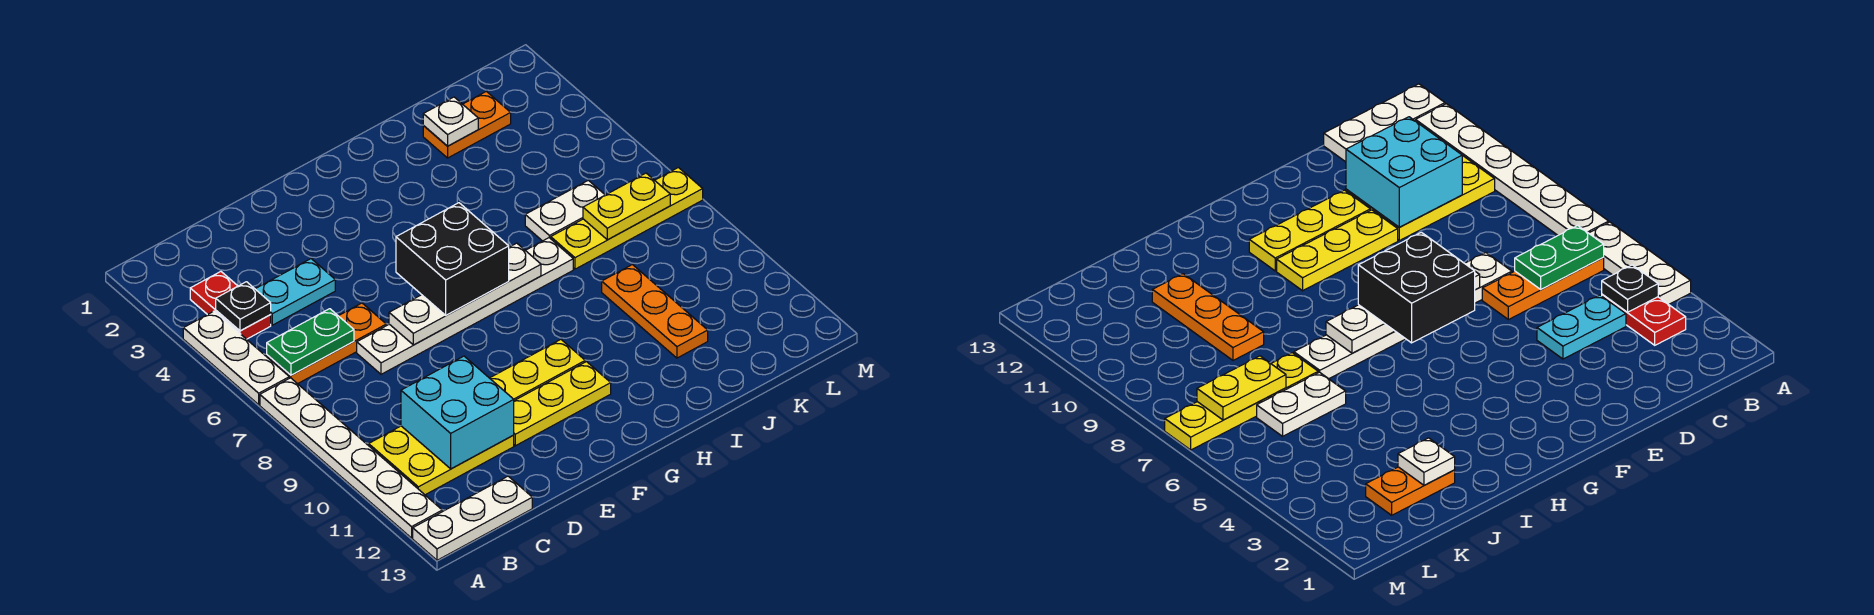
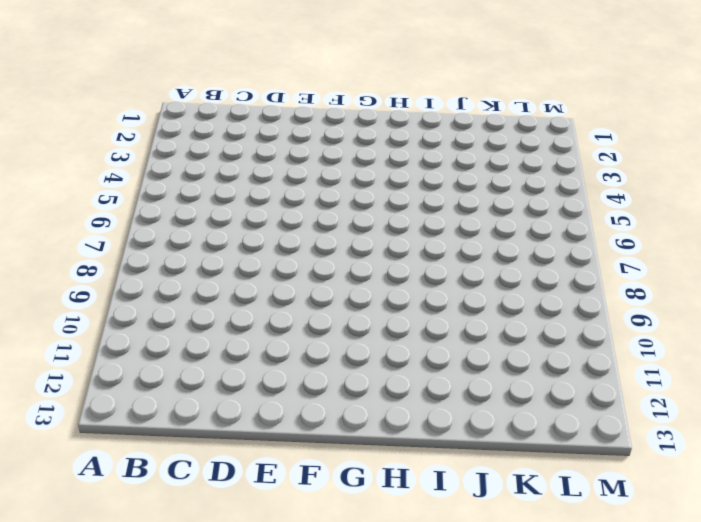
none -> white plate A4:A6 level 1
none -> white plate A7:A12 level 1
none -> white plate A13:C13 level 1

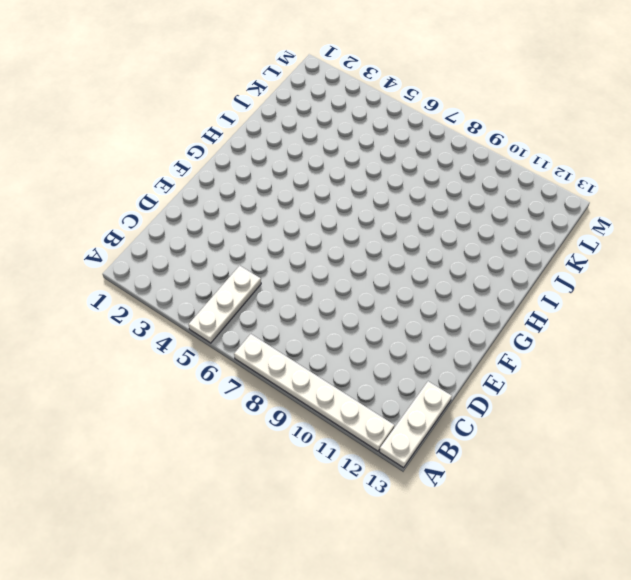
white plate A5:C5 level 1 -> white plate A4:A6 level 1
none -> red plate B3:B4 level 1
none -> orange plate B6:D6 level 1
none -> yellow plate B10:D11 level 1

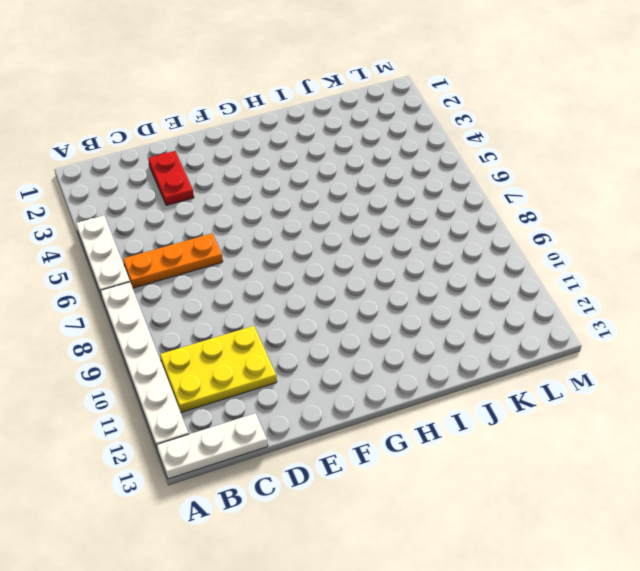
red plate D2:D3 level 1 -> red plate B3:B4 level 1
none -> cyan plate C4:D4 level 1
none -> white plate D7:I7 level 1
none -> yellow plate E10:G10 level 1

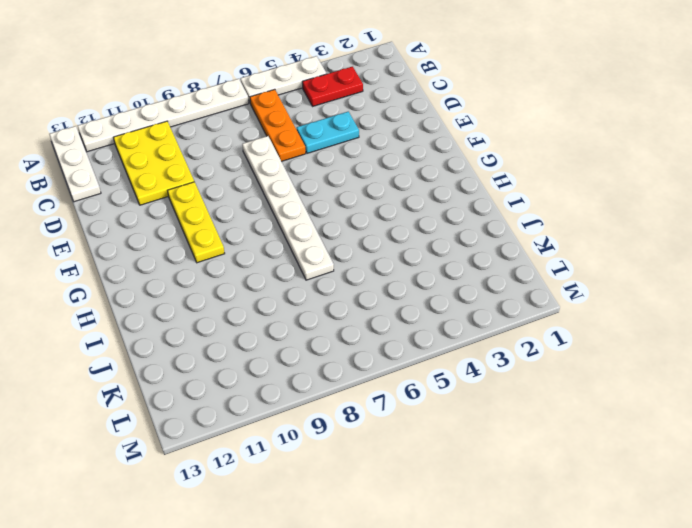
cyan plate D4:D5 level 1 -> cyan plate C4:D4 level 1
none -> yellow plate E11:G11 level 1
none -> orange plate J2:K2 level 1
none -> white plate J6:K6 level 1

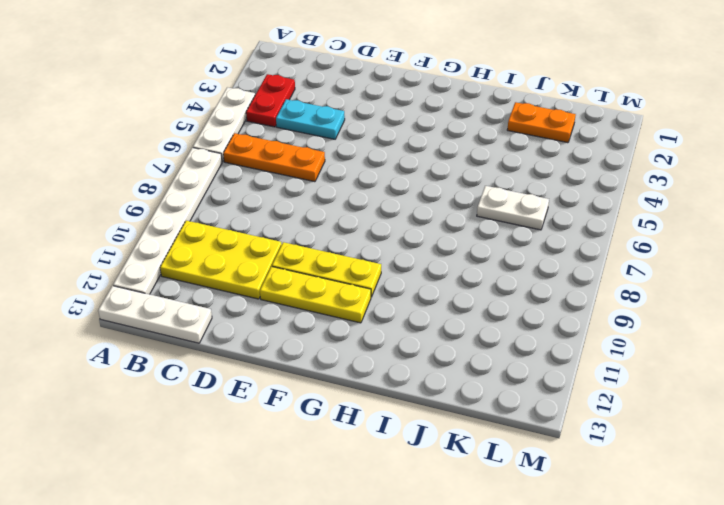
none -> white plate D7:I7 level 1
none -> yellow plate J7:M7 level 1
none -> orange plate J9:J11 level 1

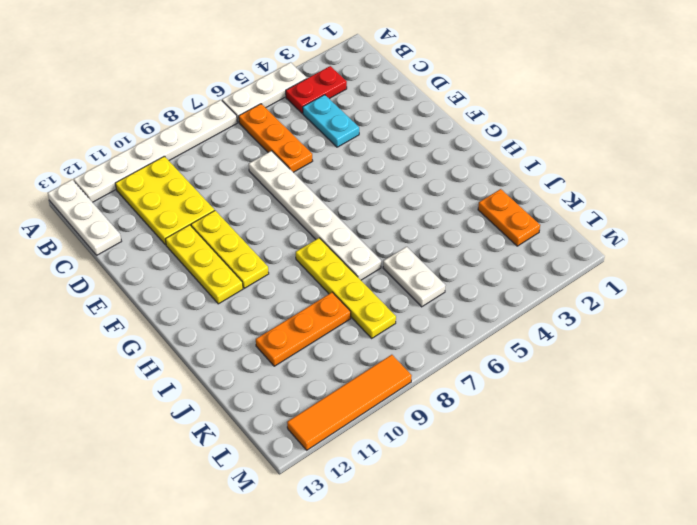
yellow plate H8:K8 level 1 -> yellow plate J7:M7 level 1
orange tile M9:M12 level 1 -> none
none -> black plate B4 level 2
none -> green plate B6:C6 level 2
none -> cyan brick C10:D11 level 2

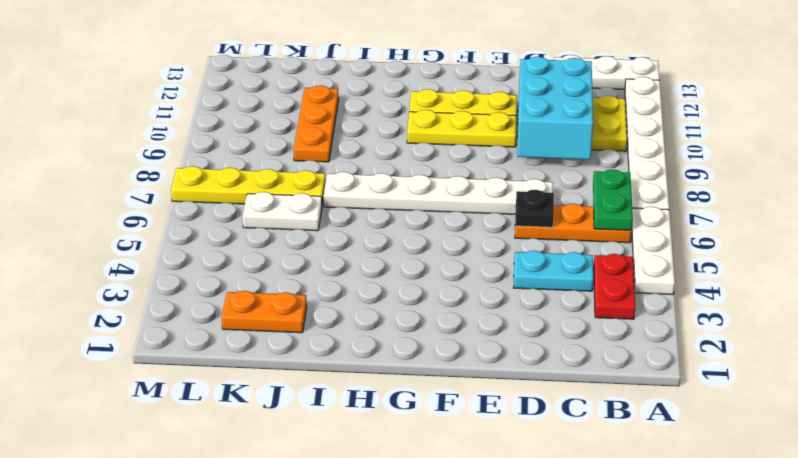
green plate B6:B7 level 2 -> green plate B6:C6 level 2
cyan brick C9:D11 level 2 -> cyan brick C10:D11 level 2
black plate D6 level 2 -> black plate B4 level 2
none -> white plate E7:H7 level 2
none -> white plate J2 level 2
none -> yellow plate K7:L7 level 2

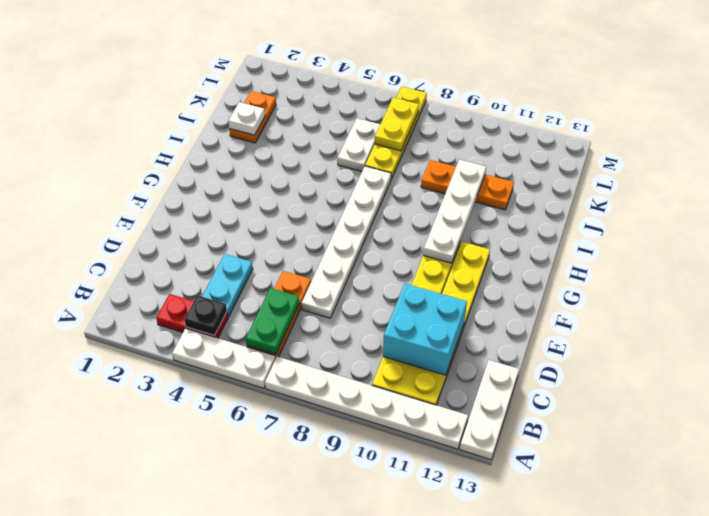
white plate G10:J10 level 2 -> white plate E7:H7 level 2
none -> black brick F6:G7 level 3

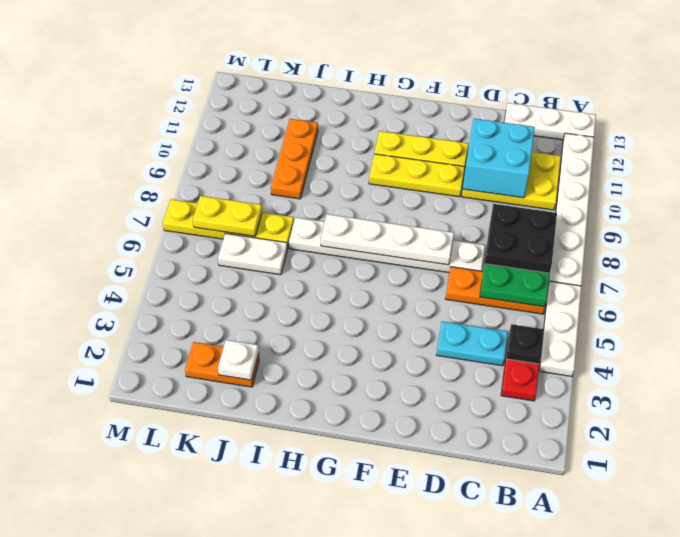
black brick B7:C8 level 1 -> black brick F6:G7 level 3

